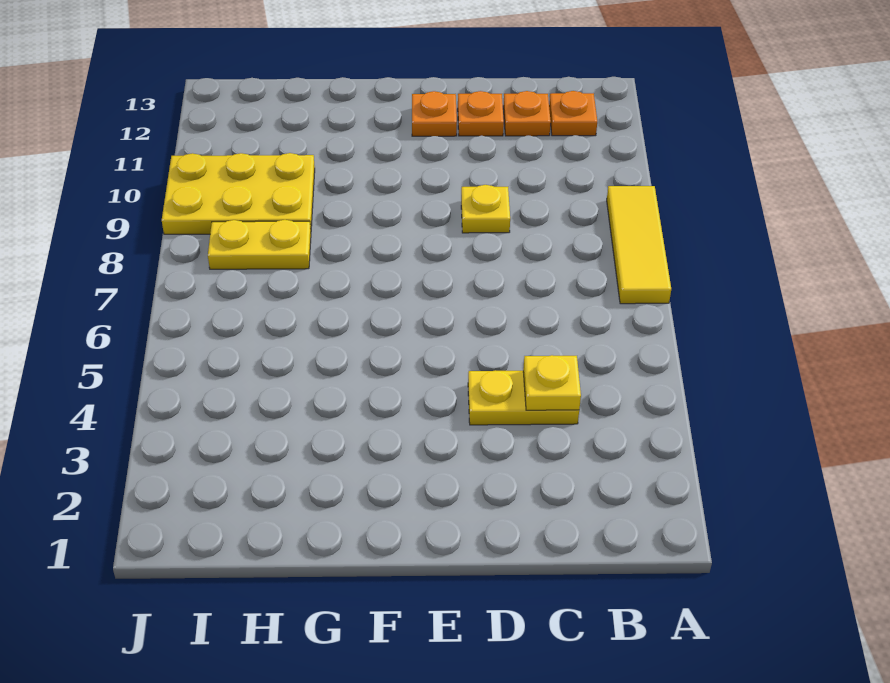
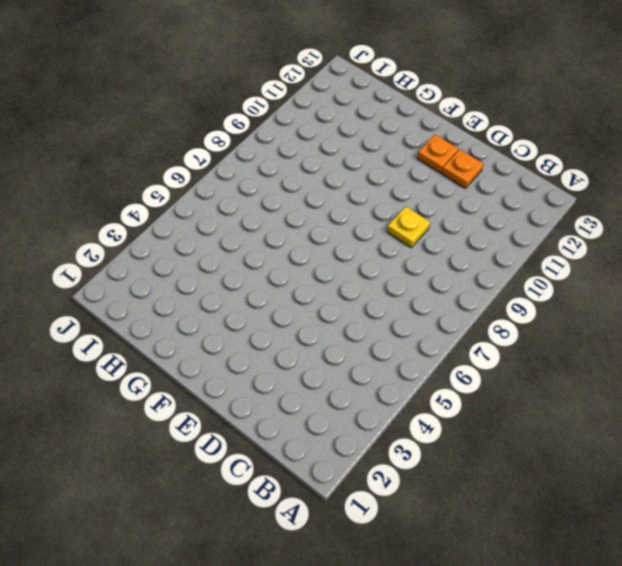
none -> yellow tile A7:A9 level 1
none -> orange plate B12 level 1

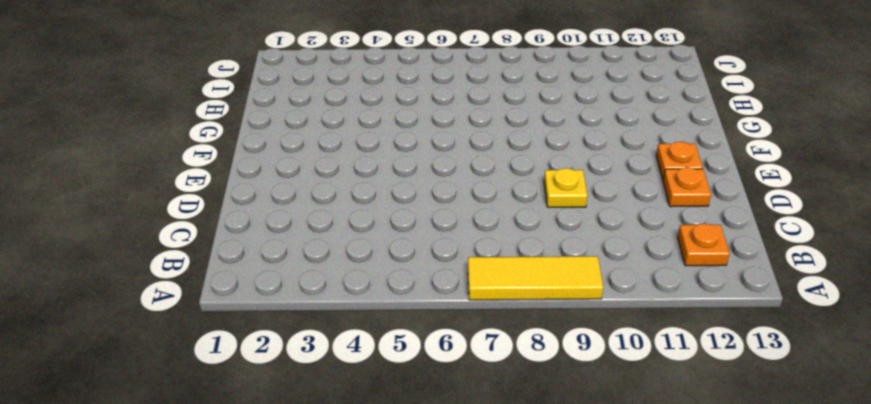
none -> yellow plate C4:D4 level 1
none -> orange plate C12 level 1

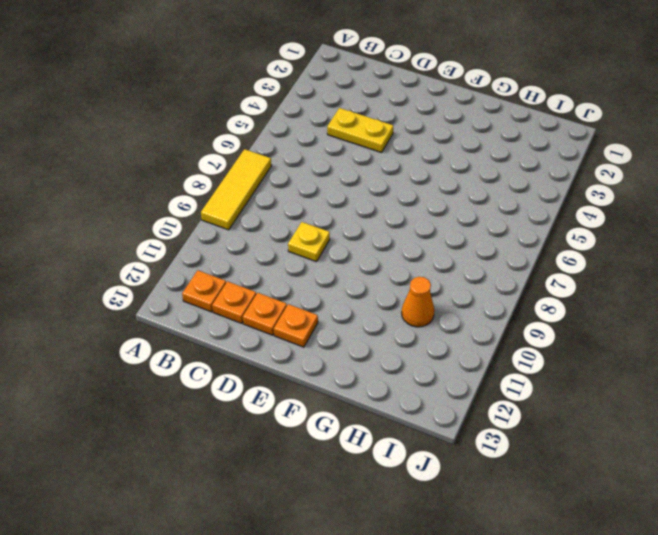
orange cone H10 level 1 -> yellow plate H9:J10 level 1
none -> yellow plate H8:I8 level 1
none -> yellow plate C4 level 2

